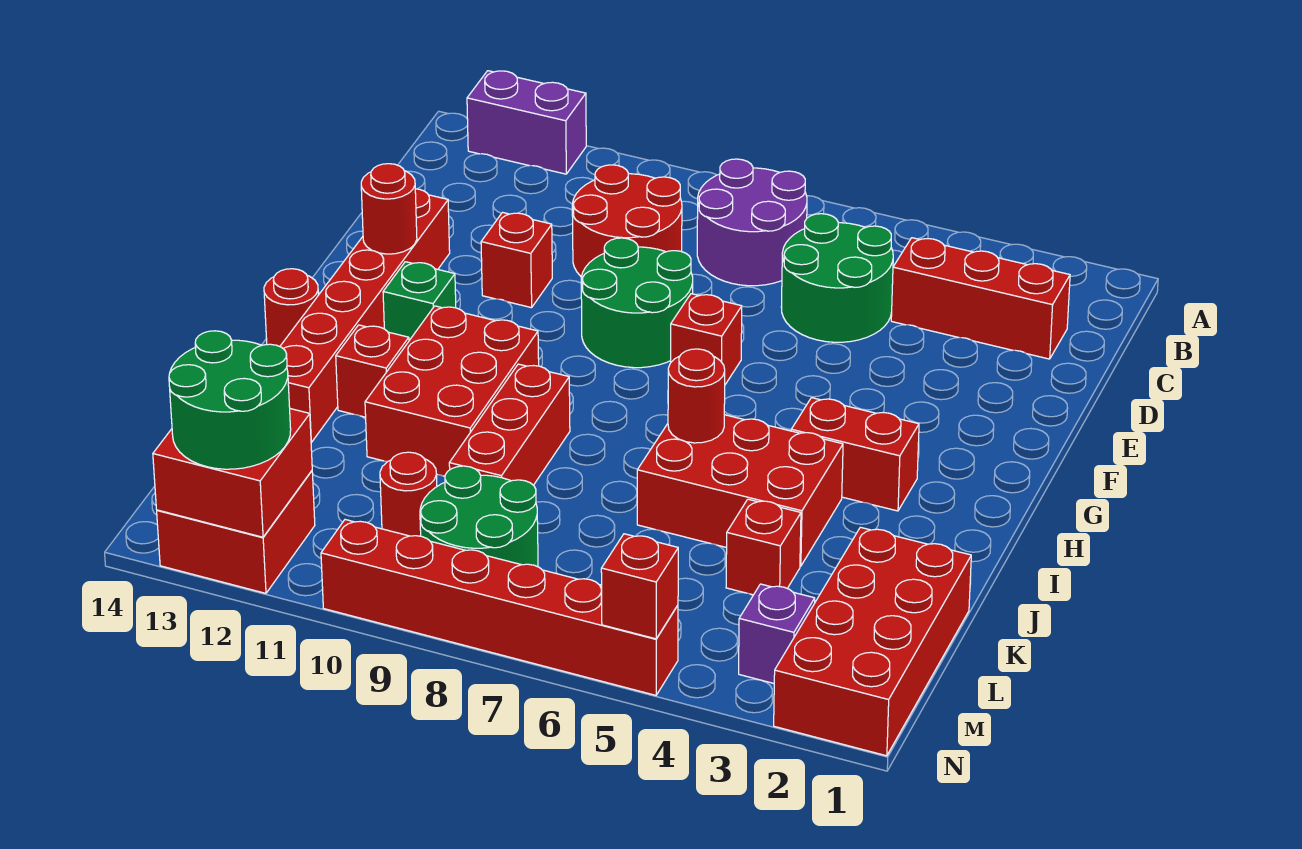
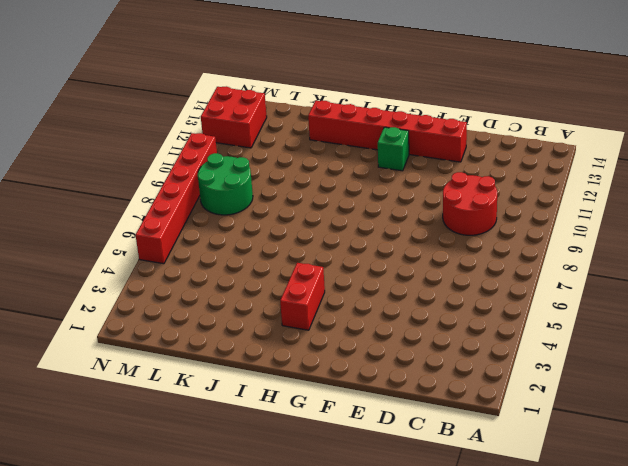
none -> purple brick A12:A13 level 1
none -> purple round brick B7:C8 level 1
none -> red brick C2:C4 level 1

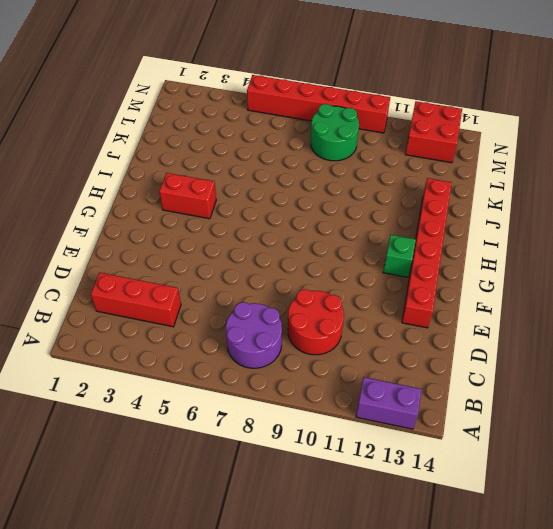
none -> green round brick C5:D6 level 1
none -> green round brick E8:F9 level 1
none -> red brick E11 level 1

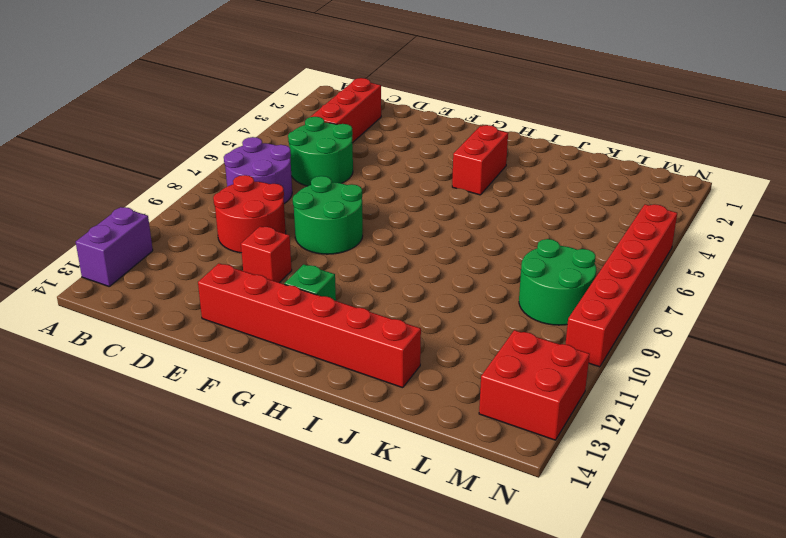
none -> red brick F7 level 1
none -> red brick H10:J11 level 1
none -> red round brick H14 level 1

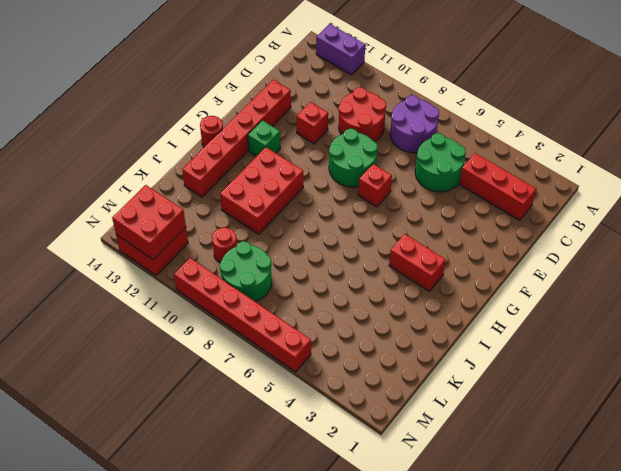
none -> red brick I4:J6 level 1
none -> red brick I9:K9 level 1
none -> red brick I12 level 1

